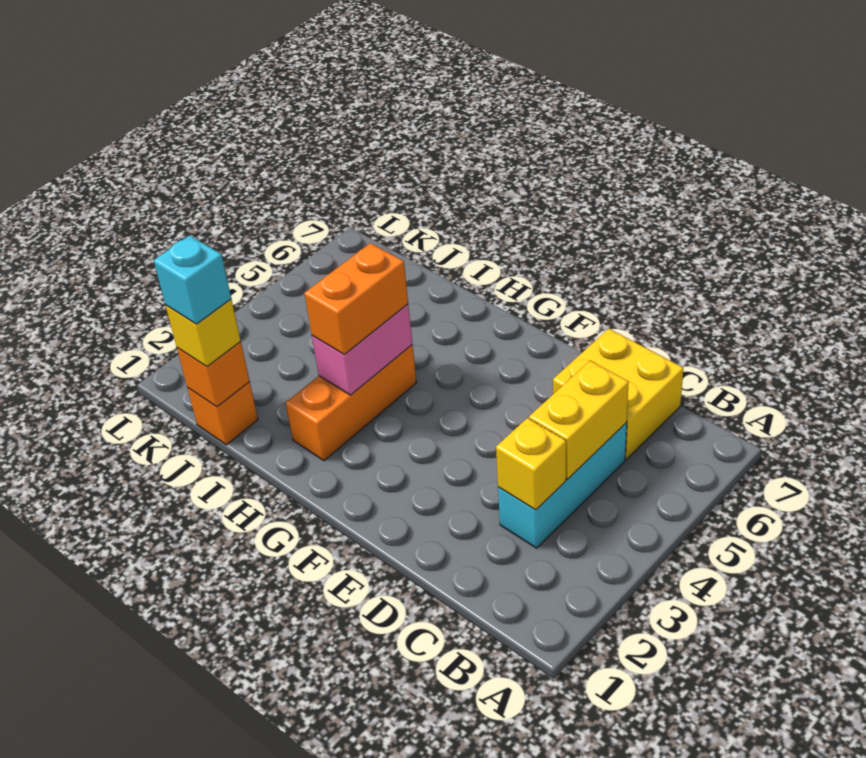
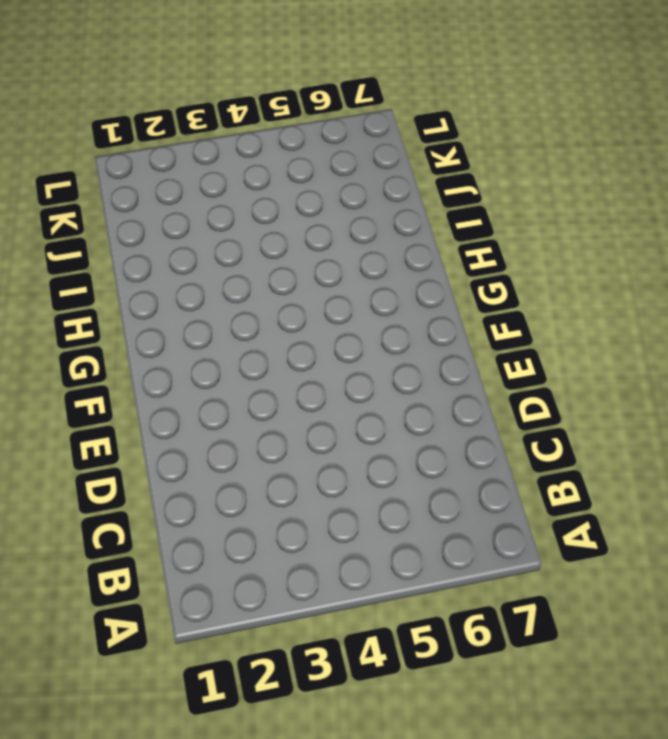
none -> cyan brick C3:C5 level 1
none -> yellow brick C6:D7 level 1

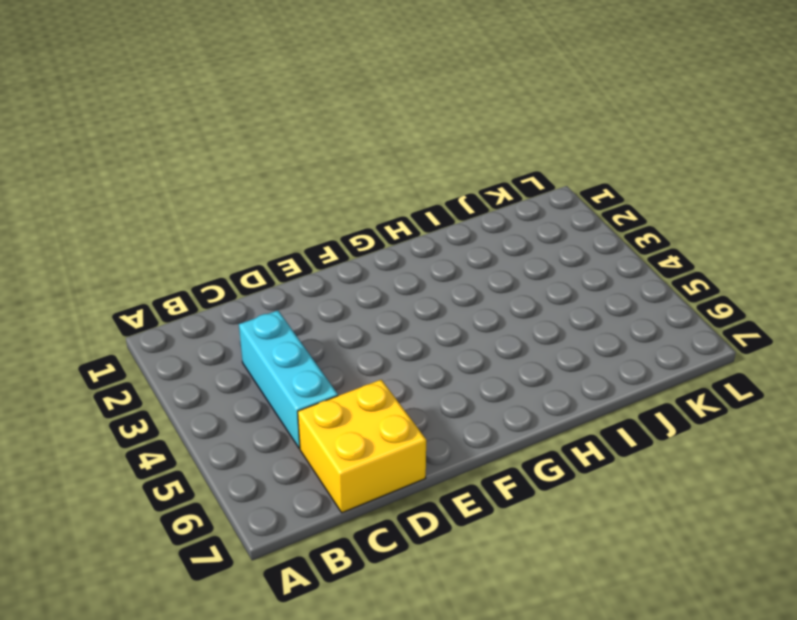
none -> orange brick H2:H4 level 1
none -> orange brick J1 level 1

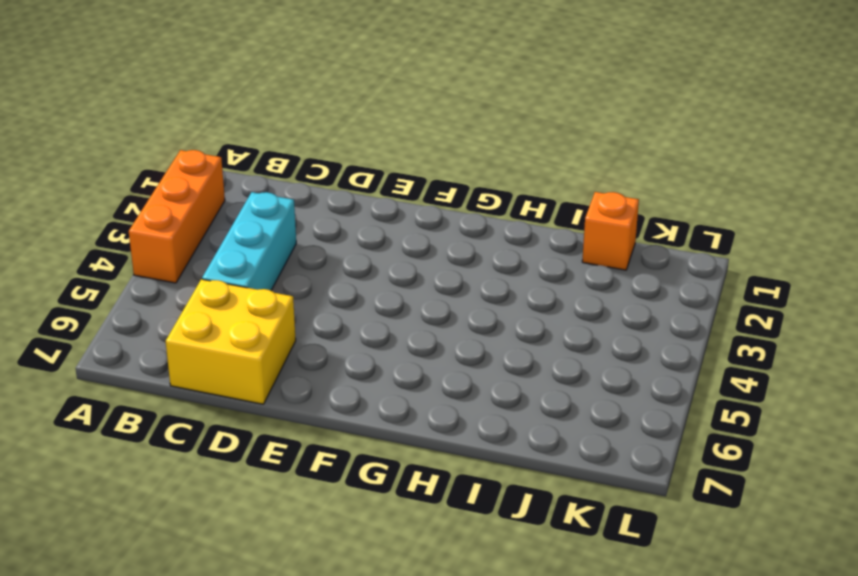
orange brick A2:A4 level 1 -> orange brick H2:H4 level 1
none -> yellow brick C3 level 2
none -> yellow brick C4:C5 level 2

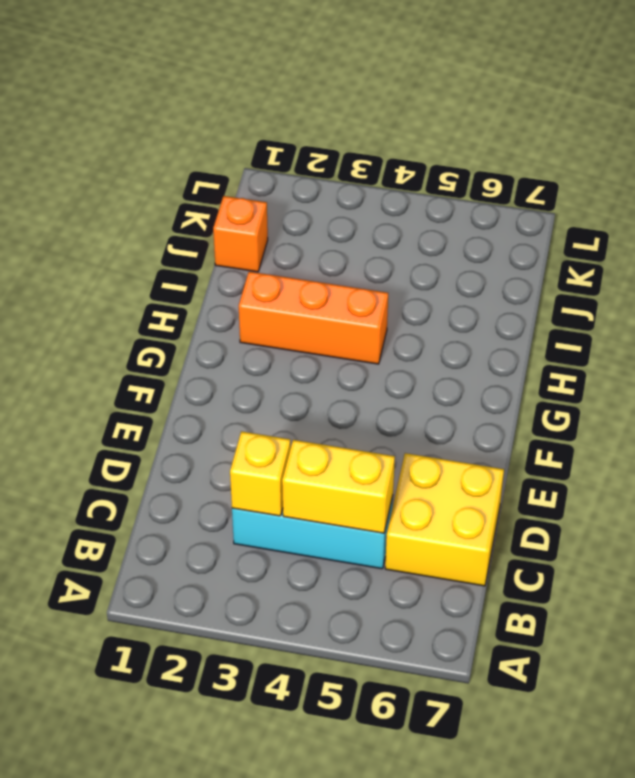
none -> pink brick H3:H4 level 2
none -> orange brick J1 level 2

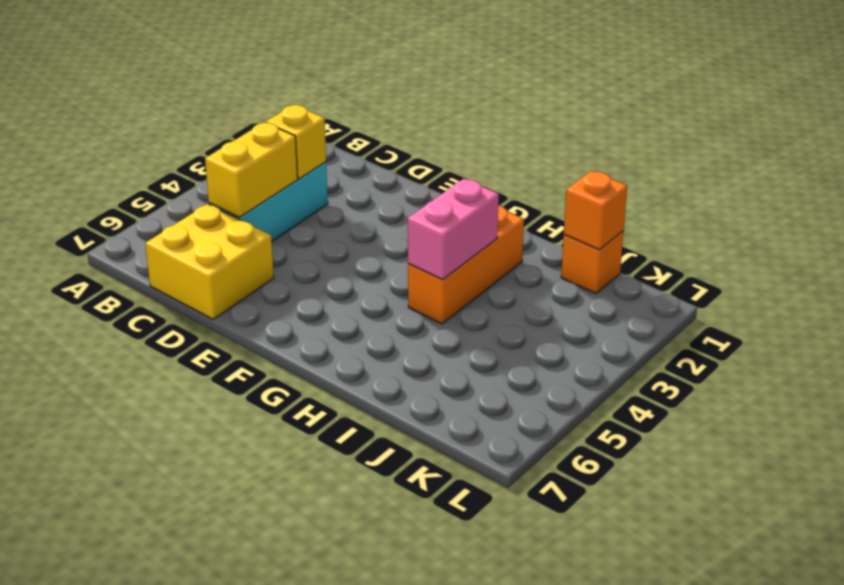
none -> orange brick H3:H4 level 3
none -> yellow brick J1 level 3

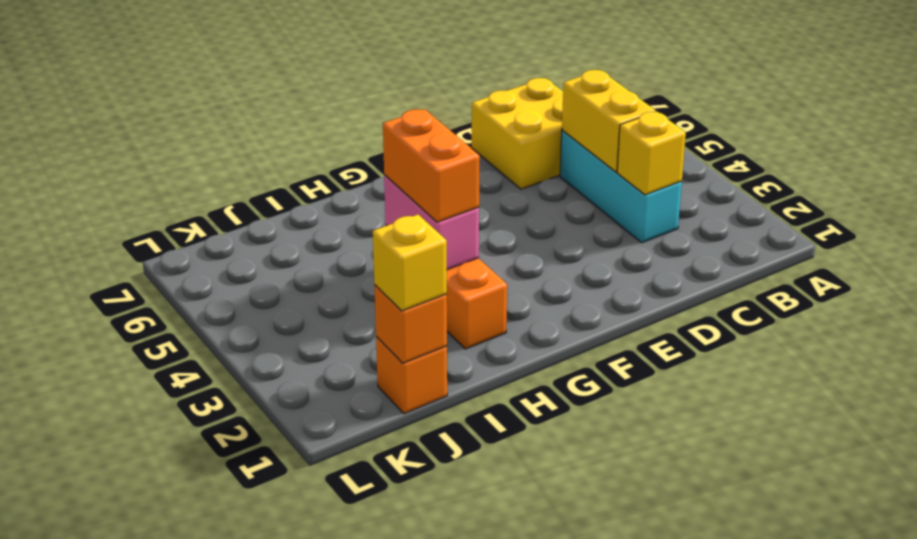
none -> cyan brick J1 level 4

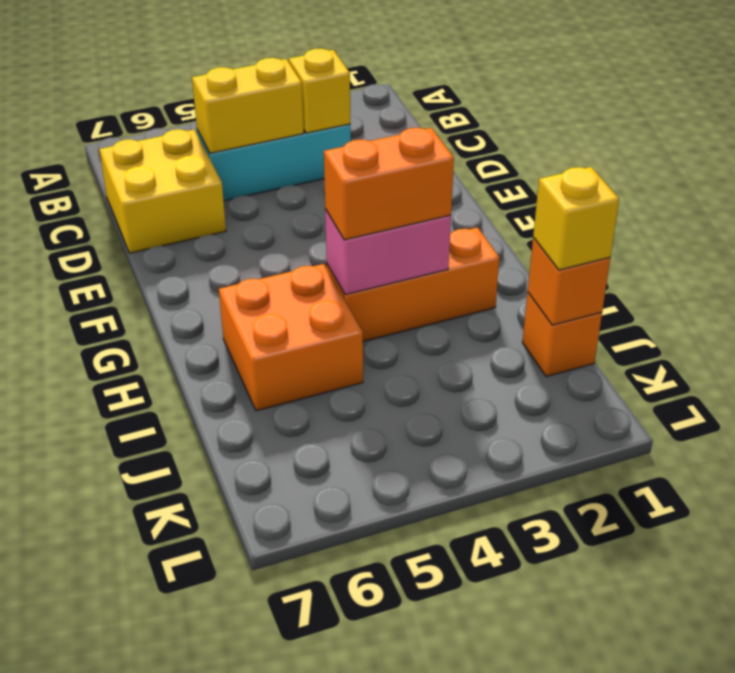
orange brick H5:I6 level 1 -> none
none -> cyan brick J1 level 4

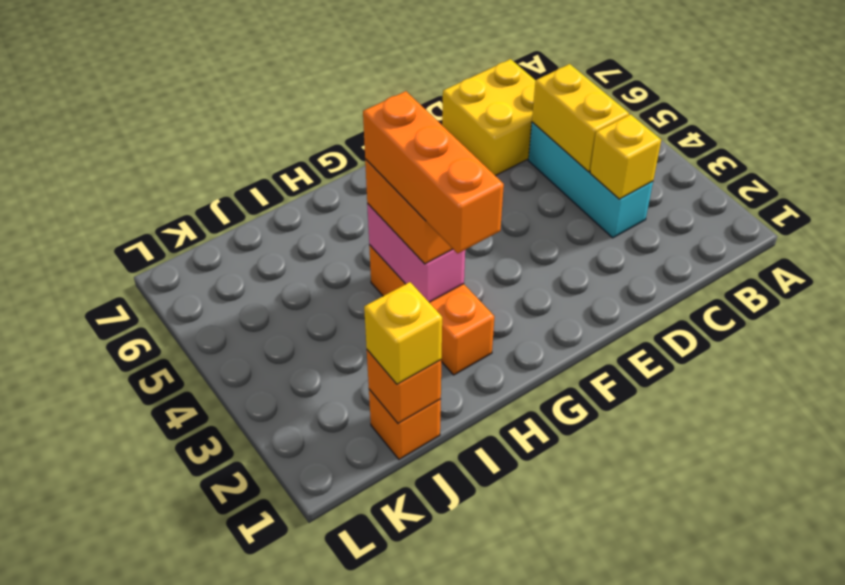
orange brick H2:H4 level 4 -> none
none -> cyan brick J1 level 4

